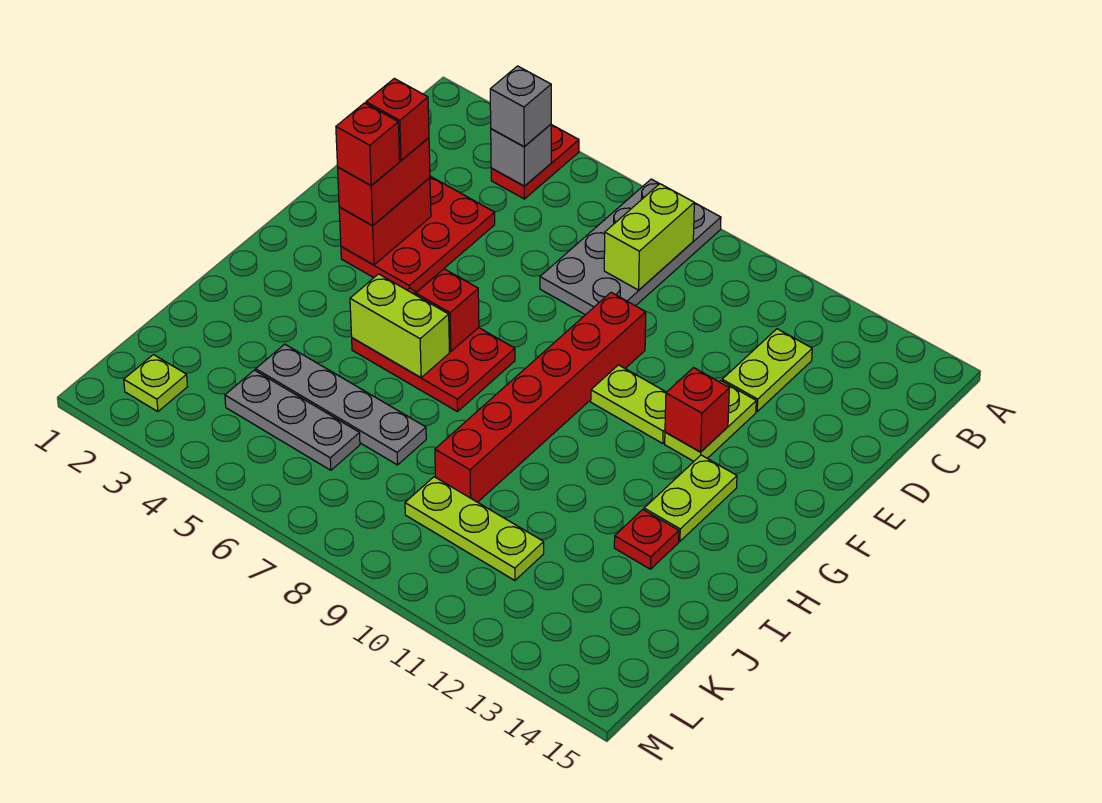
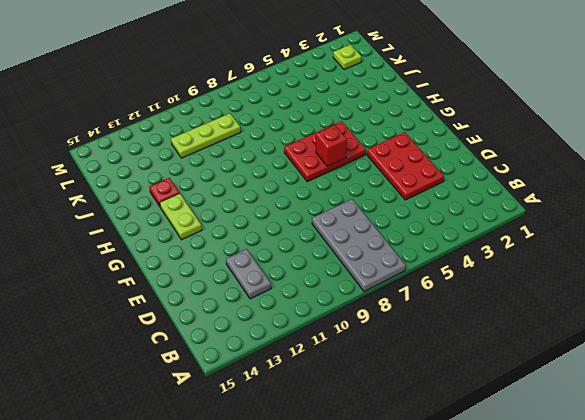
grey plate C12:D12 level 1 -> lime plate C12:D12 level 1
none -> red plate A4:B4 level 1
none -> red brick E9:J9 level 1
none -> lime plate E12:F12 level 1

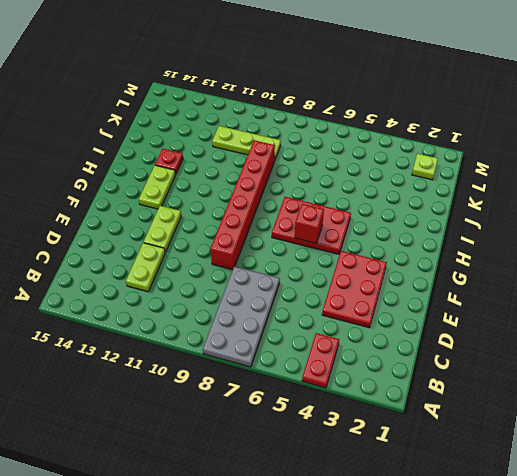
none -> lime plate F10:F11 level 1
none -> grey plate J4:J7 level 1
none -> grey plate K4:K6 level 1

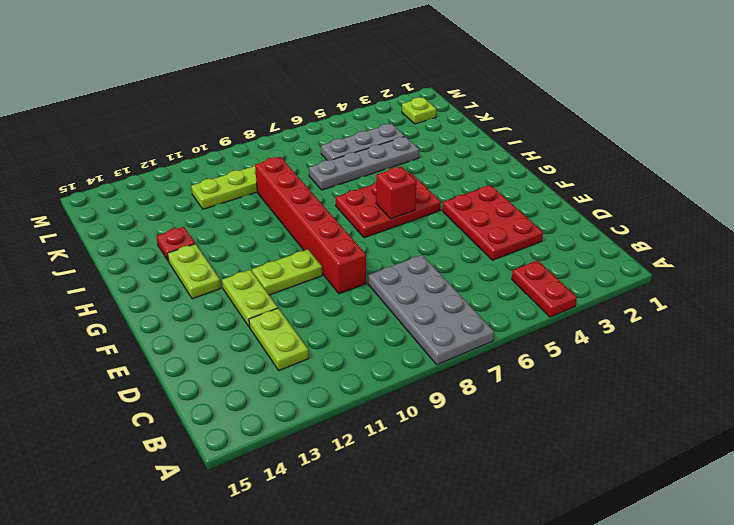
none -> grey brick B4 level 2
none -> lime brick B8:C8 level 2
none -> red brick E3:F3 level 2

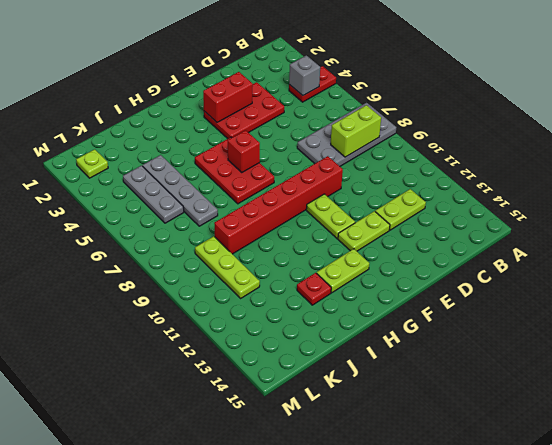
none -> red brick F12 level 2
none -> lime brick H5:H6 level 2
none -> grey brick B4 level 3

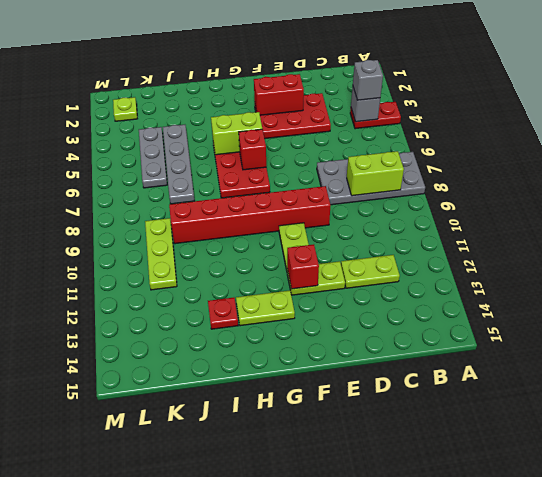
lime brick G5:H5 level 2 -> lime brick H5:H6 level 2
none -> red brick E3:F3 level 3
none -> red brick E3 level 4
none -> red brick F3 level 4

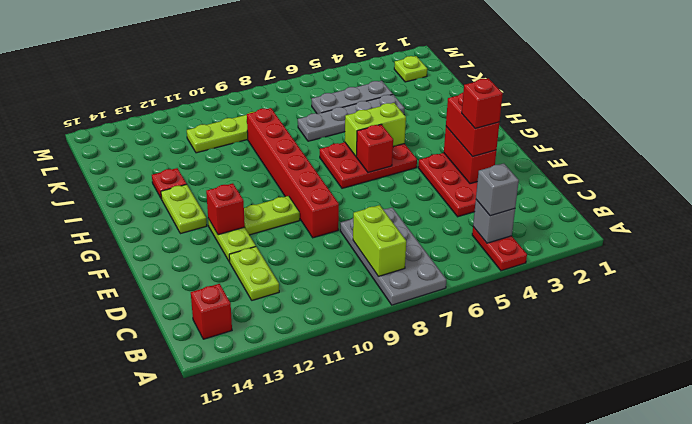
red brick B14 level 1 -> red brick F3 level 4

